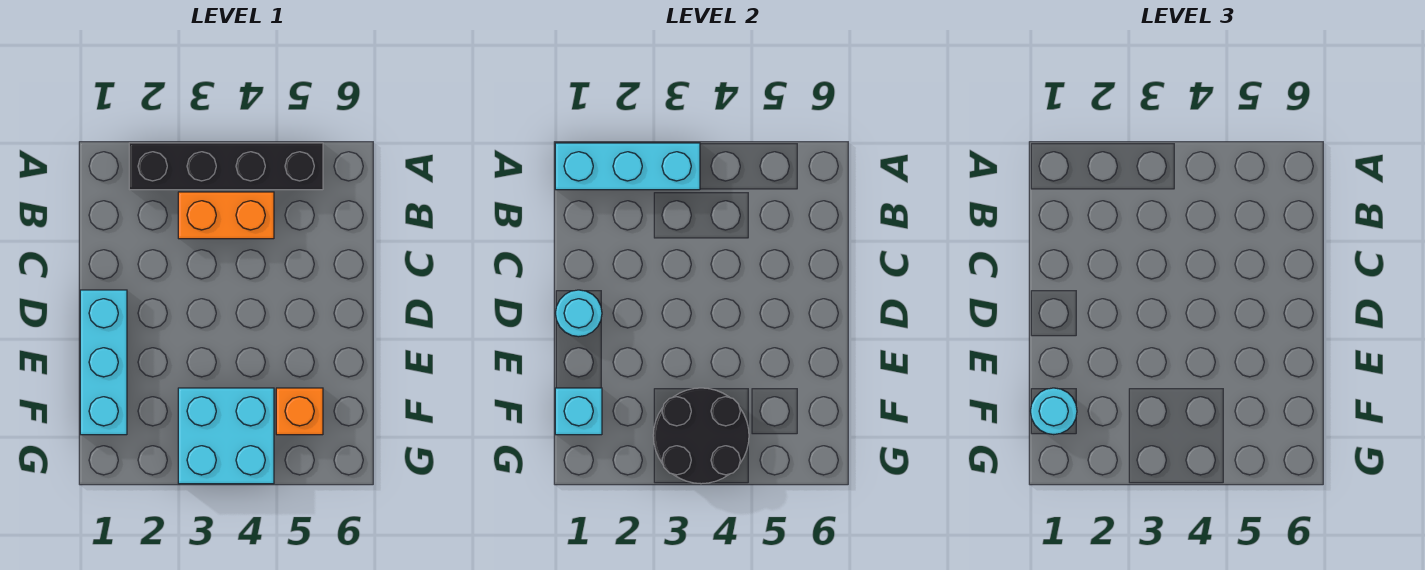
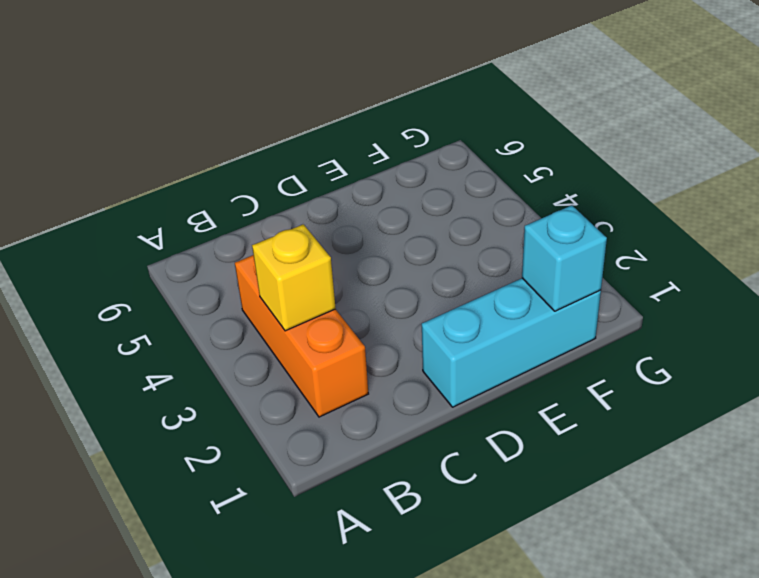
orange brick B2:B4 level 1 -> orange brick B3:B4 level 1
yellow brick B3 level 2 -> none
none -> black brick A2:A5 level 1
none -> cyan brick F3:G4 level 1

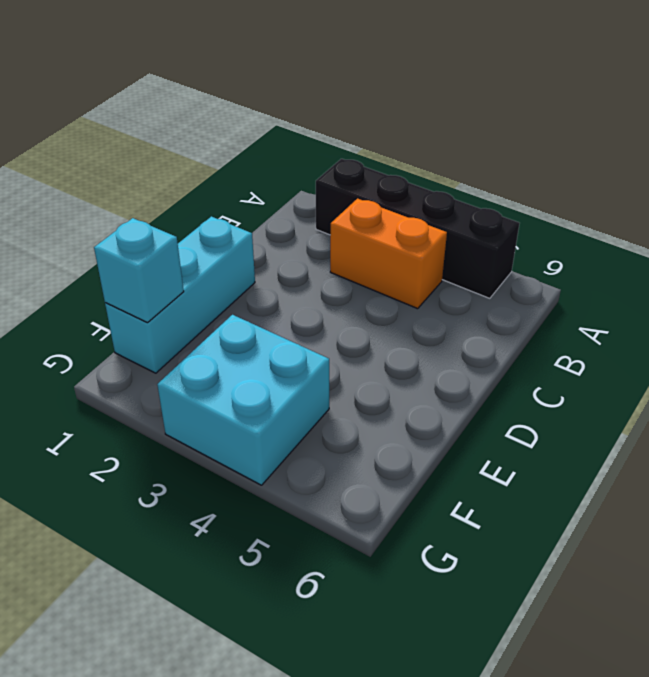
none -> orange brick F5 level 1
none -> cyan brick A1:A3 level 2

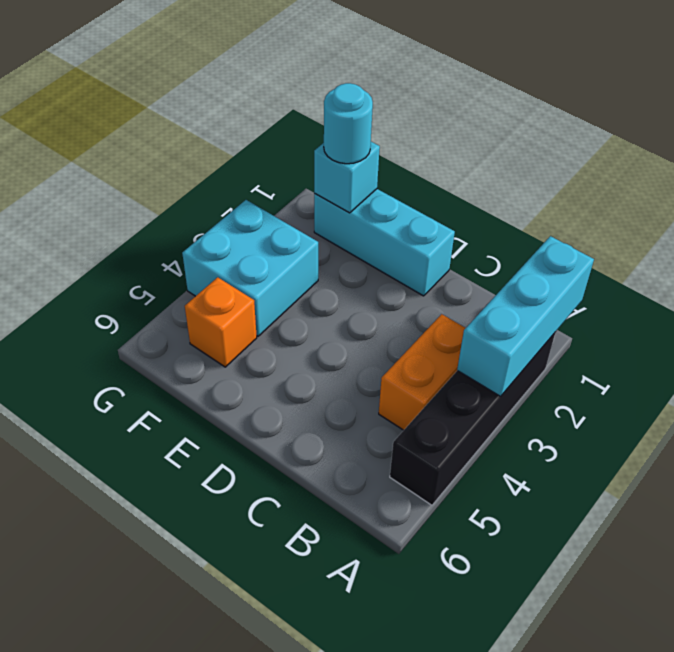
none -> cyan round brick D1 level 2
none -> black round brick F3:G4 level 2

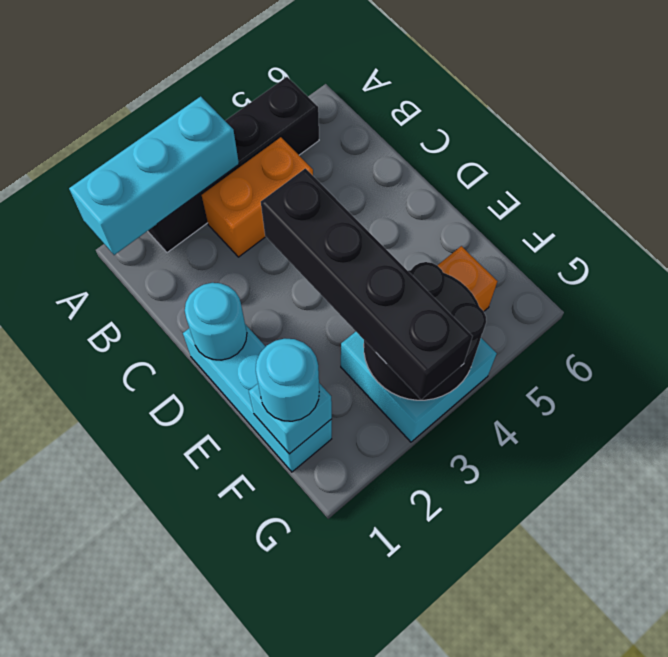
black brick D3:G3 level 3 -> none

